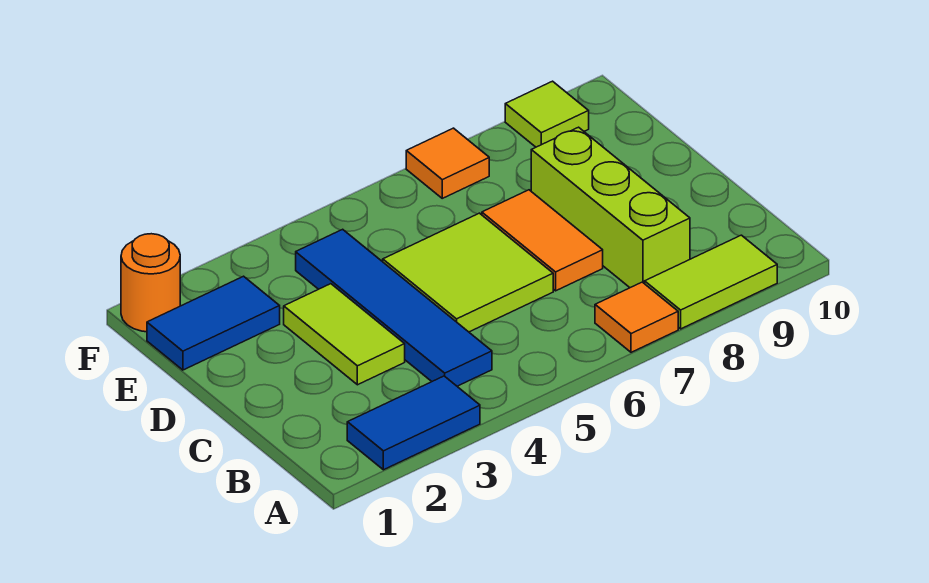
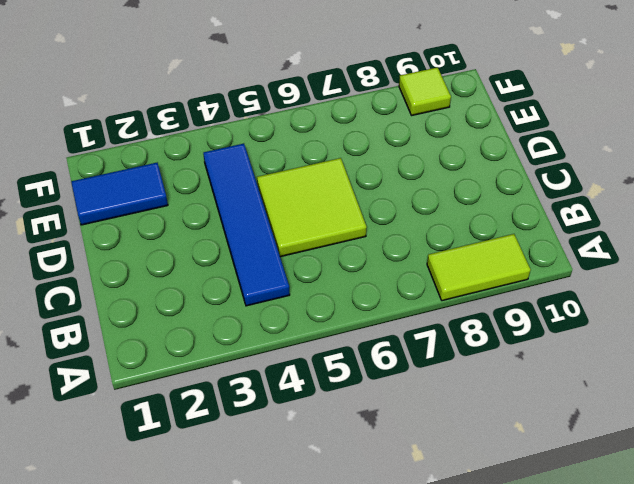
none -> blue tile A2:A3 level 1
none -> orange tile A7 level 1
none -> lime brick B8:D8 level 1

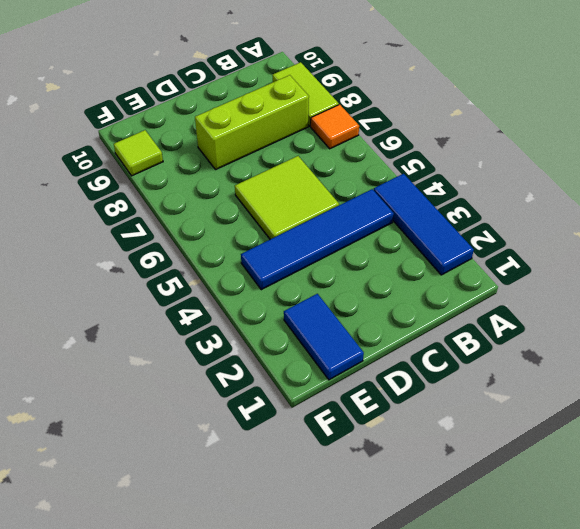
blue tile A2:A4 level 1 -> blue tile A2:A3 level 1
none -> lime tile C3:D3 level 1
none -> orange tile C7:D7 level 1
none -> orange round brick F1 level 1

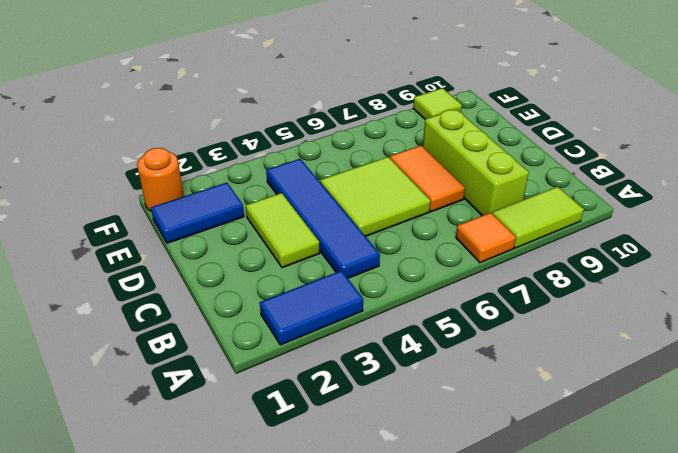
none -> orange tile F7 level 1

